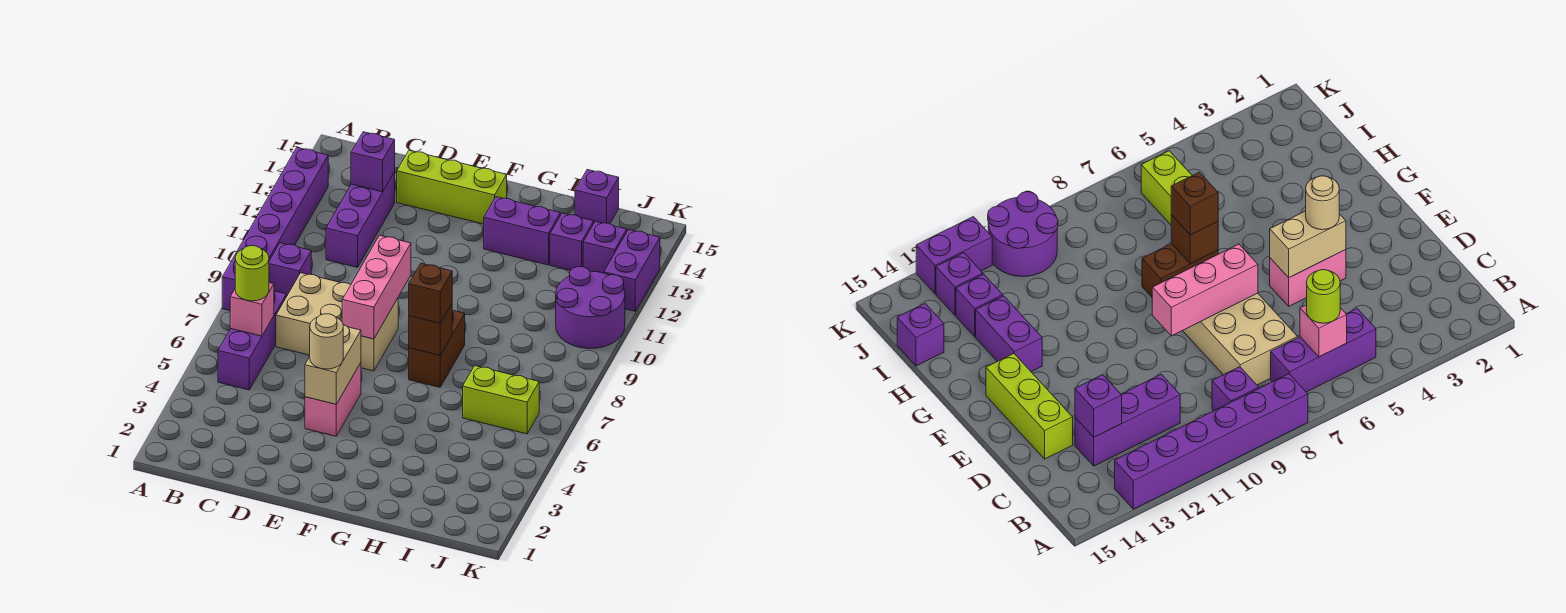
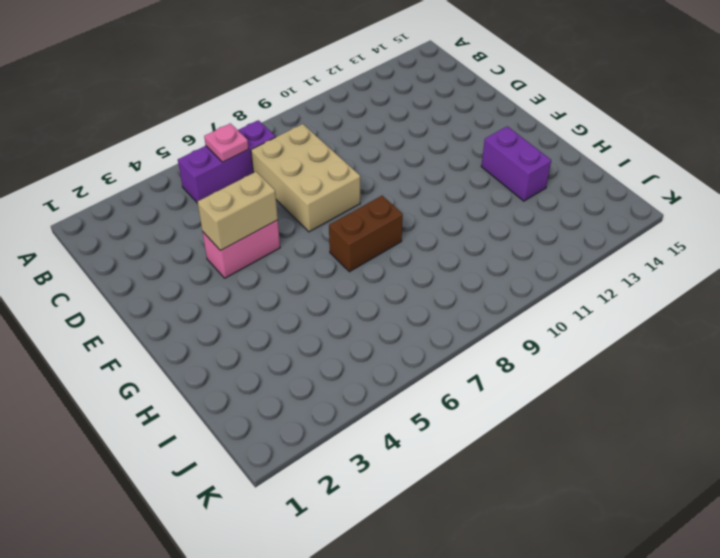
pink plate B6 level 2 -> pink brick B6 level 2
none -> purple brick A8:A13 level 1
none -> purple brick B9 level 1
none -> purple brick C11:C13 level 1

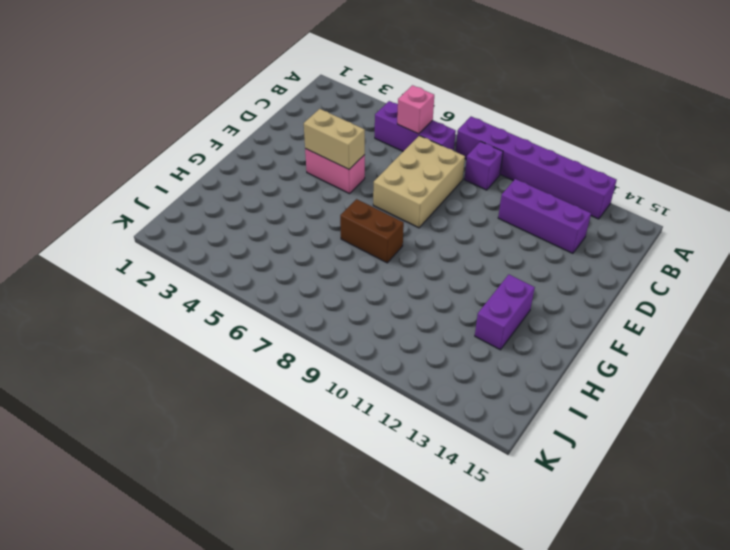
none -> lime brick D14:F14 level 1
none -> lime brick I6:J6 level 1
none -> purple brick I13 level 1

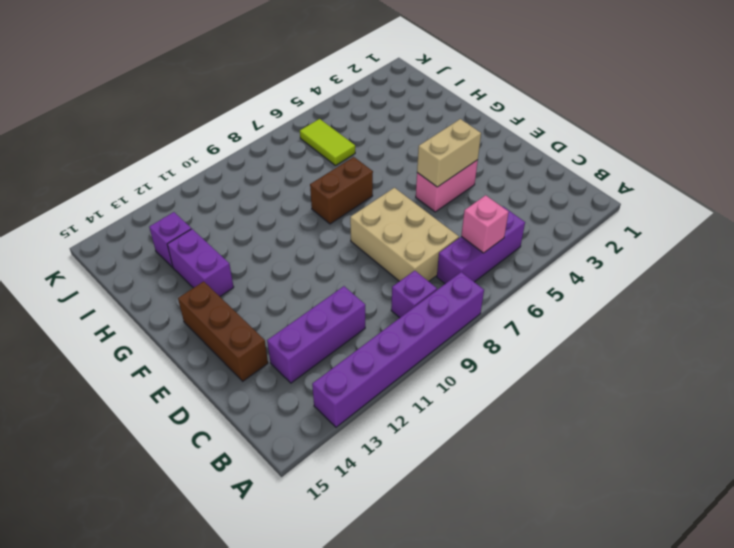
brown brick D14:F14 level 1 -> lime brick D14:F14 level 1
lime tile I6:J6 level 1 -> lime brick I6:J6 level 1
none -> purple brick I15 level 1
none -> purple round brick J10:K11 level 1
none -> purple brick J13 level 1

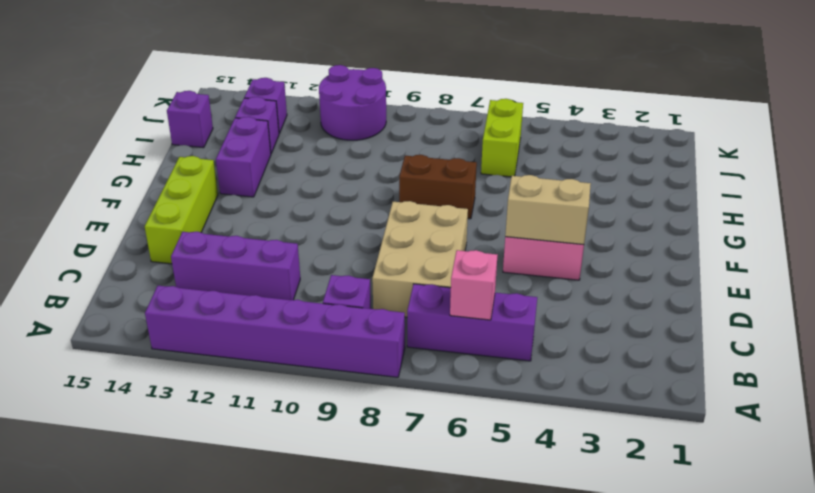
none -> purple brick K12:K13 level 1
none -> purple brick C13 level 2
none -> pink brick E7:E9 level 2

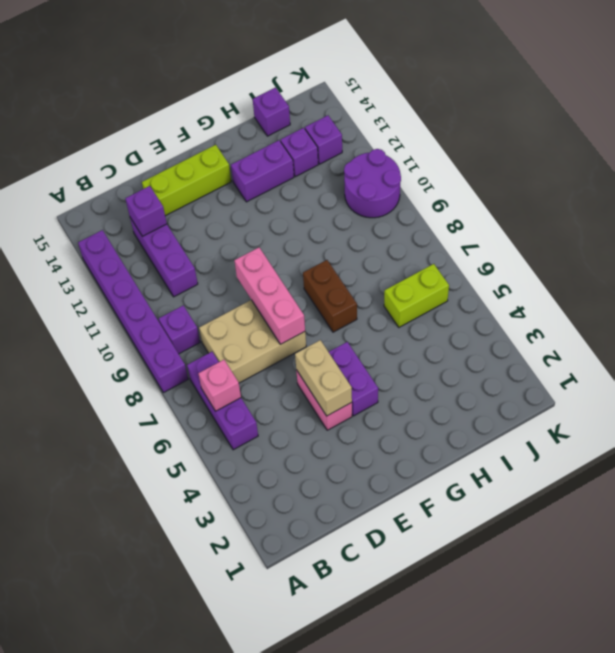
purple brick F4:F5 level 1 -> purple brick K12:K13 level 1
none -> brown brick G7 level 2
none -> lime round brick B6 level 3
none -> tan round brick E4 level 3

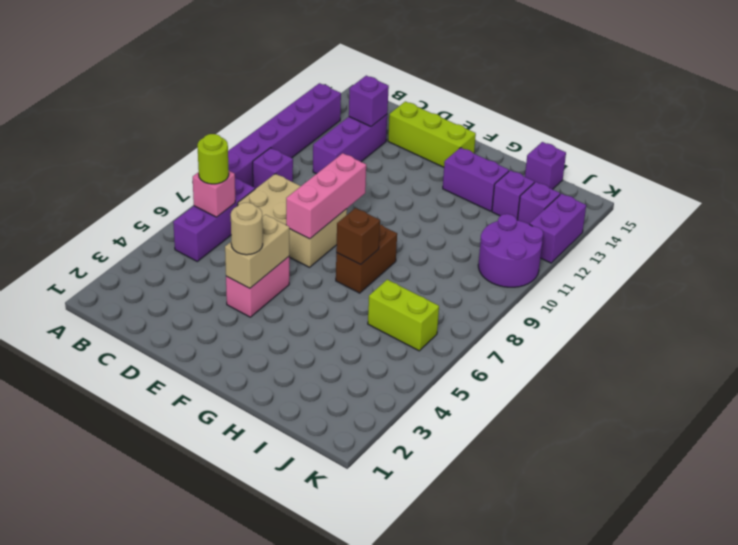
none -> brown brick G7 level 3

